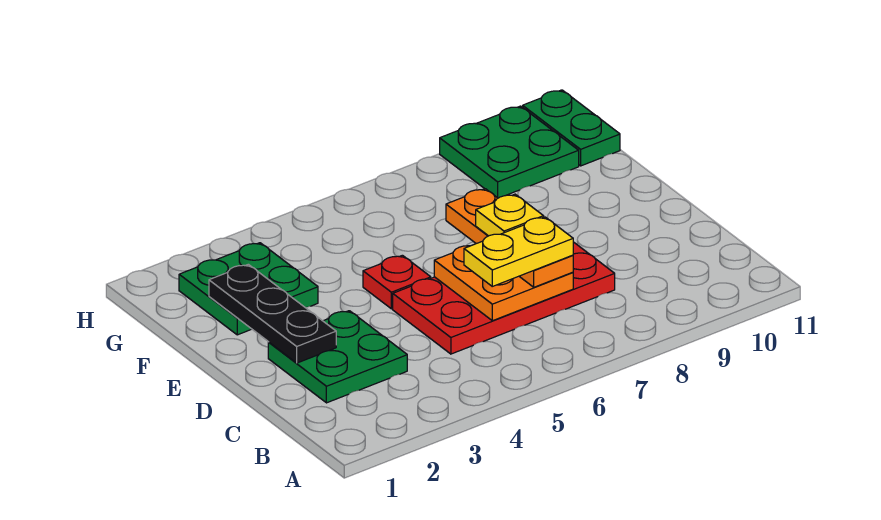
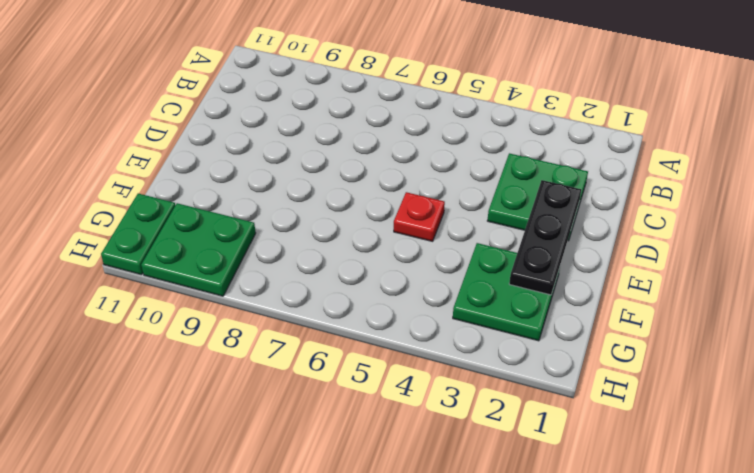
none -> red plate C5:D8 level 1
none -> orange plate C6:D7 level 2

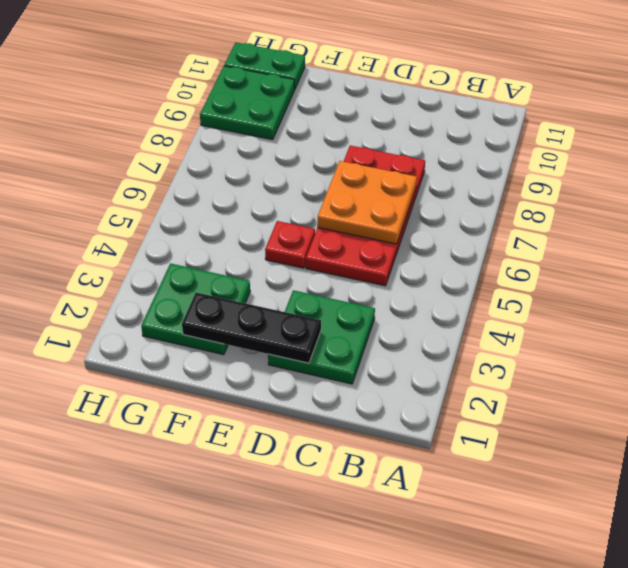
none -> orange plate C7:E7 level 3
none -> yellow plate C6:C7 level 4

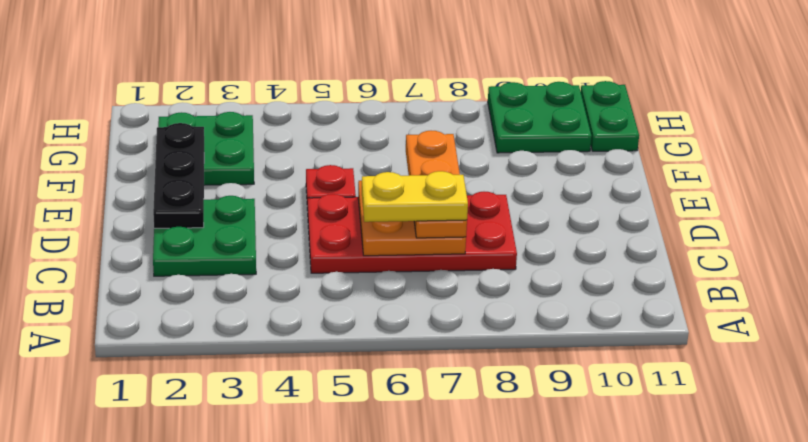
none -> yellow plate D7 level 4

